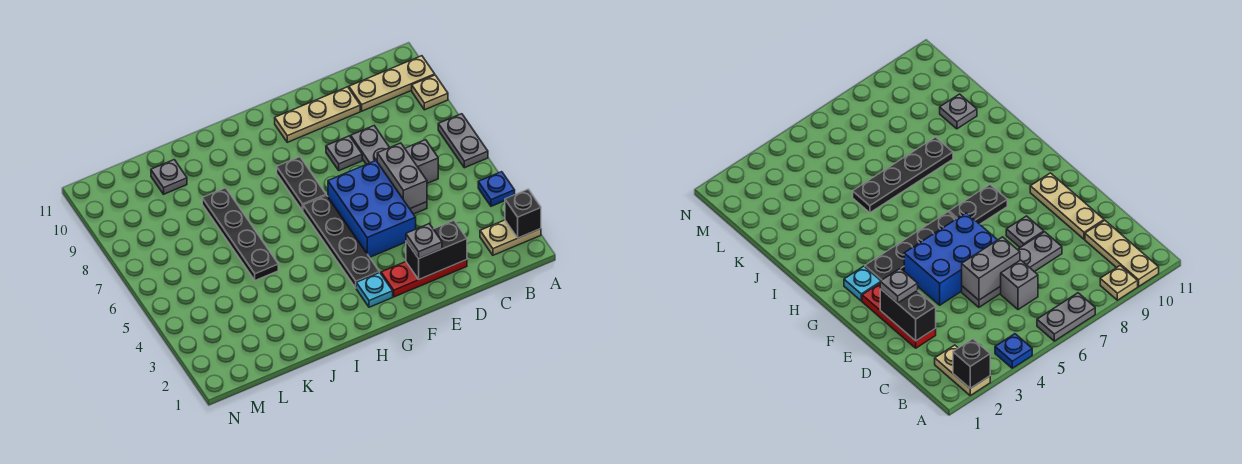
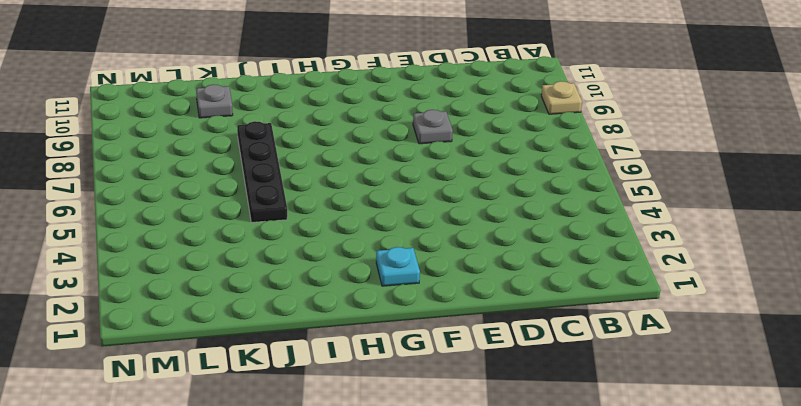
none -> tan plate A2:B2 level 1
none -> blue plate A4 level 1
none -> grey plate A6:A7 level 1

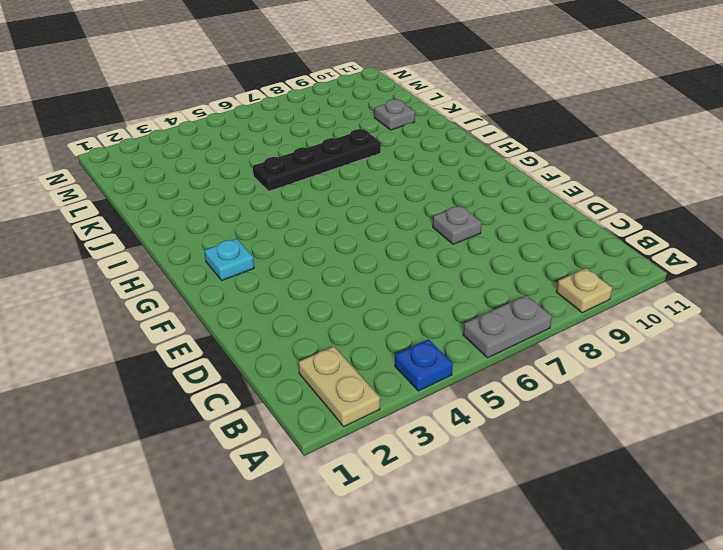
none -> tan plate A10:C10 level 1
none -> grey brick C6 level 1
none -> red plate D2:F2 level 1

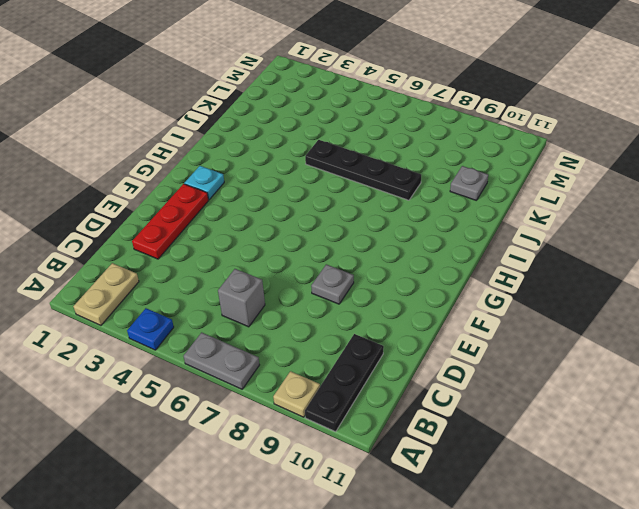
black plate A10:C10 level 1 -> tan plate A10:C10 level 1
none -> grey plate D5:D8 level 1
none -> tan plate D10:F10 level 1
none -> blue brick E4:F6 level 1

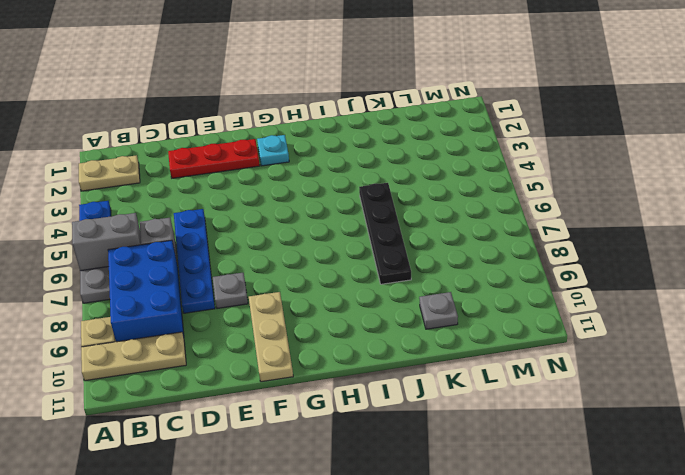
grey brick A6:B6 level 2 -> grey brick D5:D6 level 2
blue brick B7:C9 level 1 -> blue brick E4:F6 level 1
blue plate D5:D8 level 1 -> grey plate D5:D8 level 1
tan plate F9:F11 level 1 -> tan plate D10:F10 level 1
none -> black plate G3:G6 level 1
none -> black plate G7:G8 level 1
none -> black brick A2 level 2

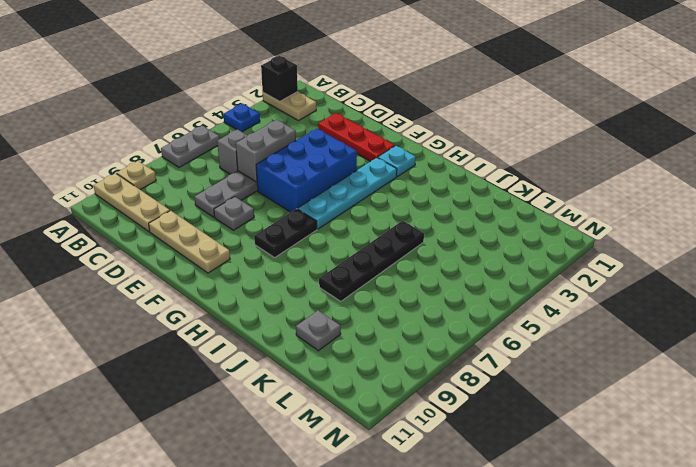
cyan plate G3:G6 level 1 -> black plate G3:G6 level 1
none -> black brick D2:E2 level 2
none -> grey plate E2 level 3

